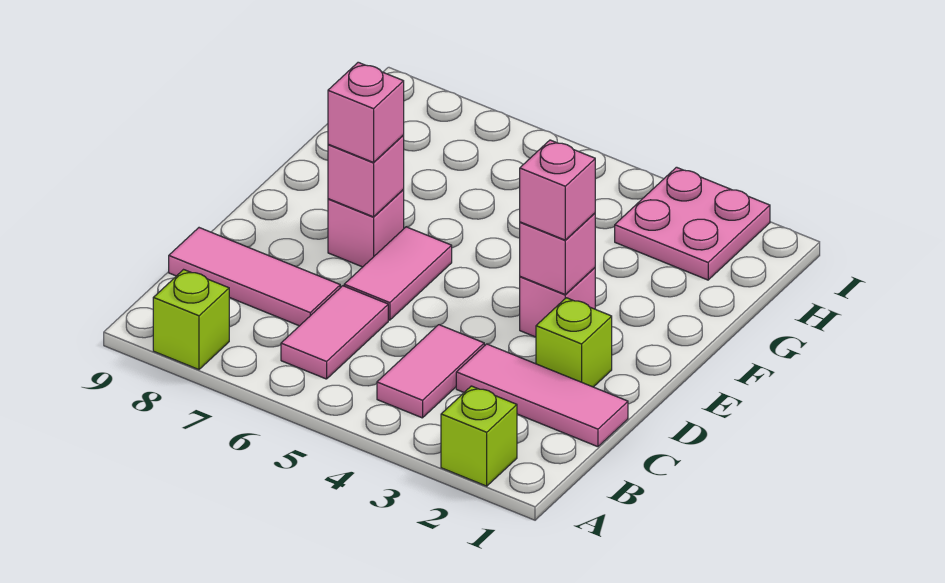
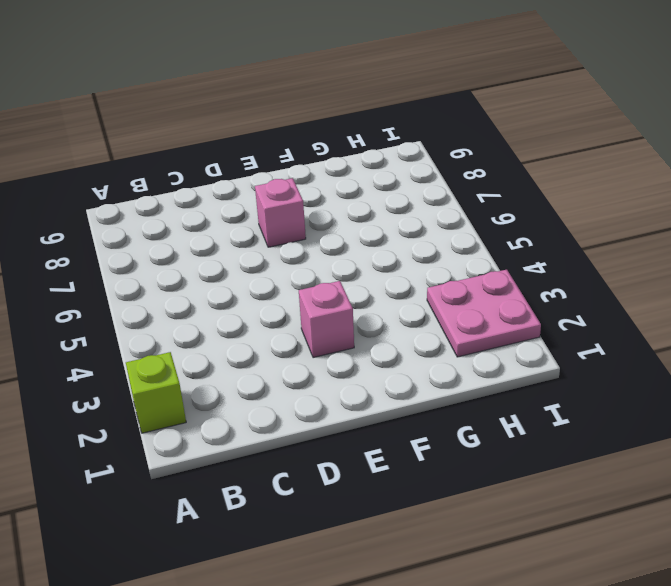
none -> lime brick A8 level 1
none -> pink tile B4:C4 level 1
none -> pink tile B6:C6 level 1

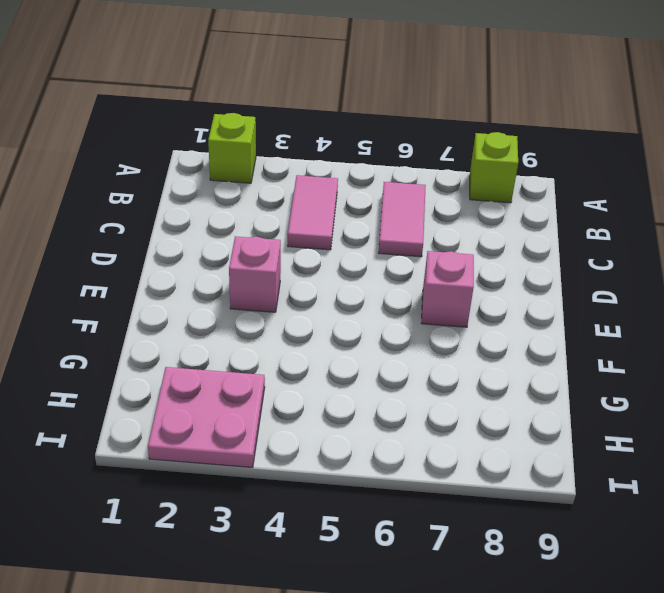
none -> pink tile C1:C3 level 1
none -> pink tile C7:C9 level 1
none -> lime brick D2 level 1

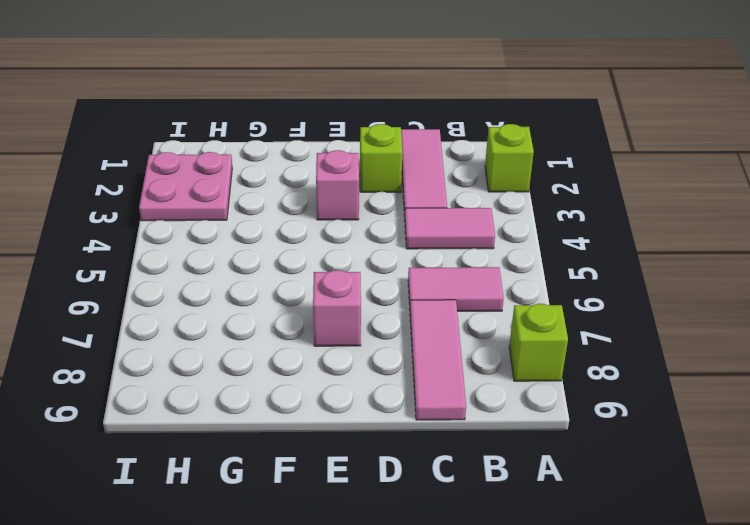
none -> pink tile D6:E6 level 1
none -> pink brick E3 level 2
none -> pink brick E7 level 2

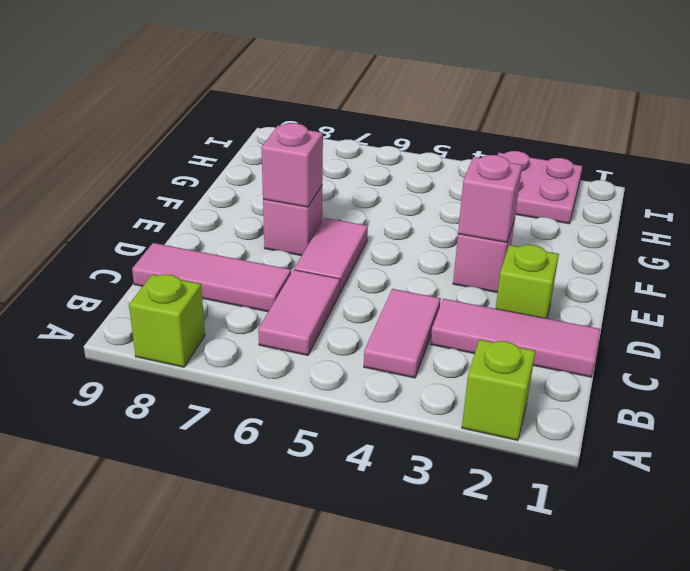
none -> pink brick E3 level 3
none -> pink brick E7 level 3

